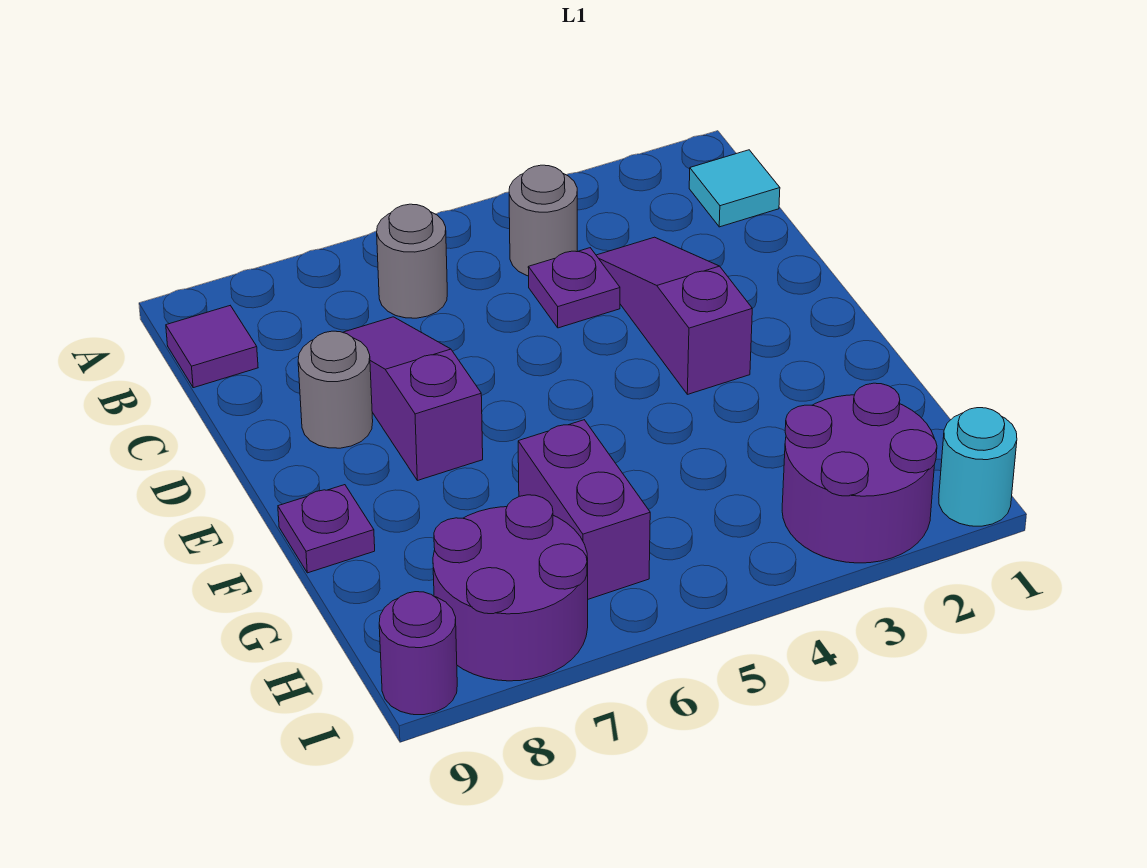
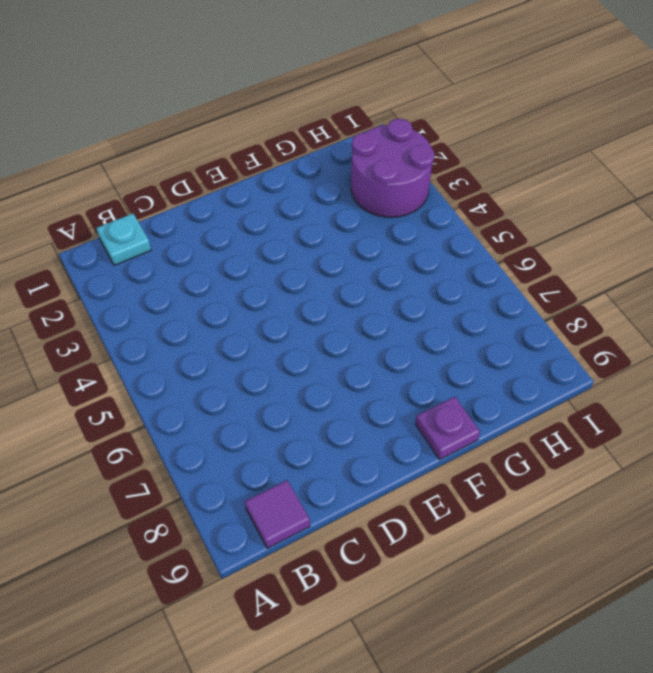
cyan plate B1 level 1 -> cyan tile B1 level 1
none -> grey round brick B4 level 1
none -> grey round brick B6 level 1
none -> purple slope C3:E3 level 1 top E

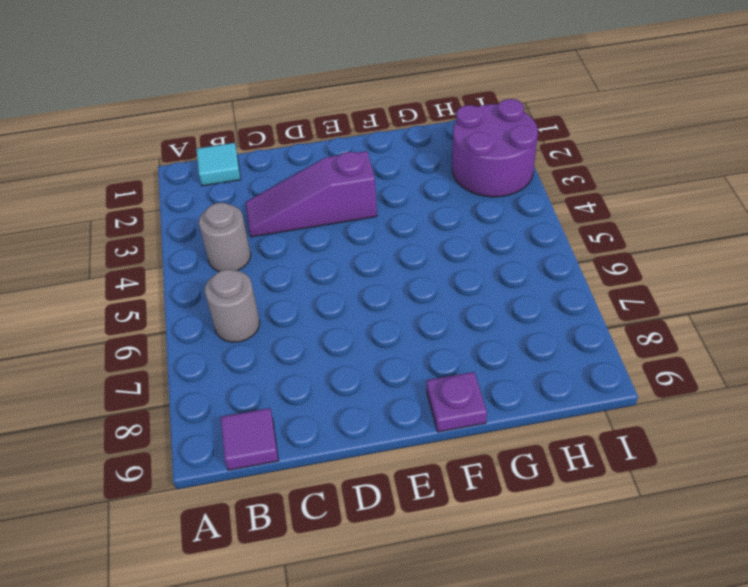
none -> purple plate C4 level 1
none -> purple slope C7:E7 level 1 top E
none -> grey round brick D8 level 1

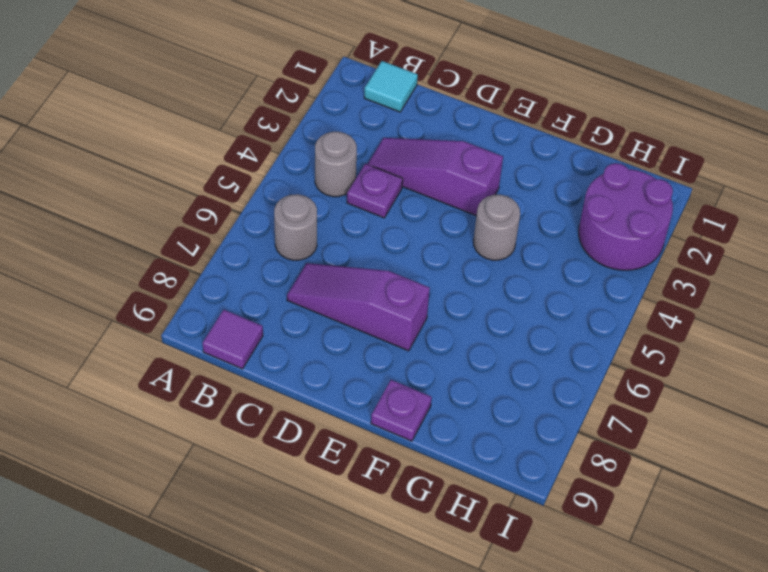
grey round brick F4 level 1 -> grey round brick D8 level 1
none -> purple brick G6:H6 level 1
none -> purple round brick H7:I8 level 1
none -> cyan round brick I1 level 1

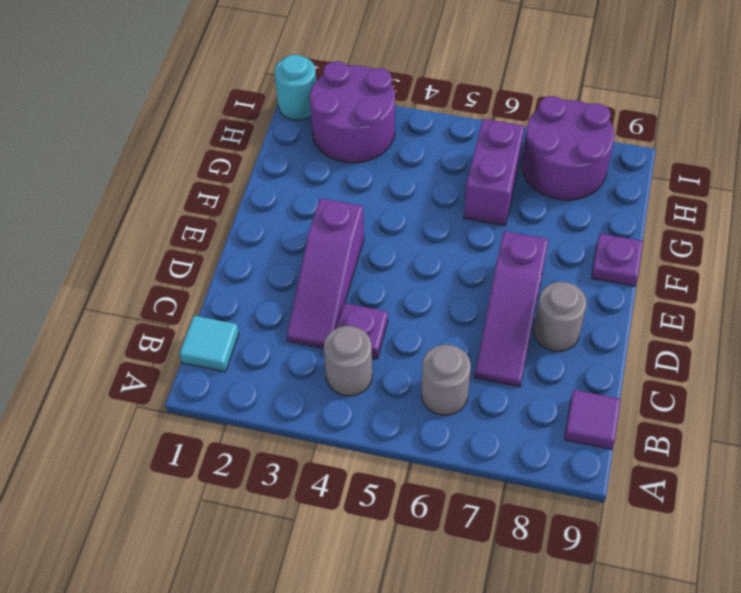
none -> purple round brick I9 level 1

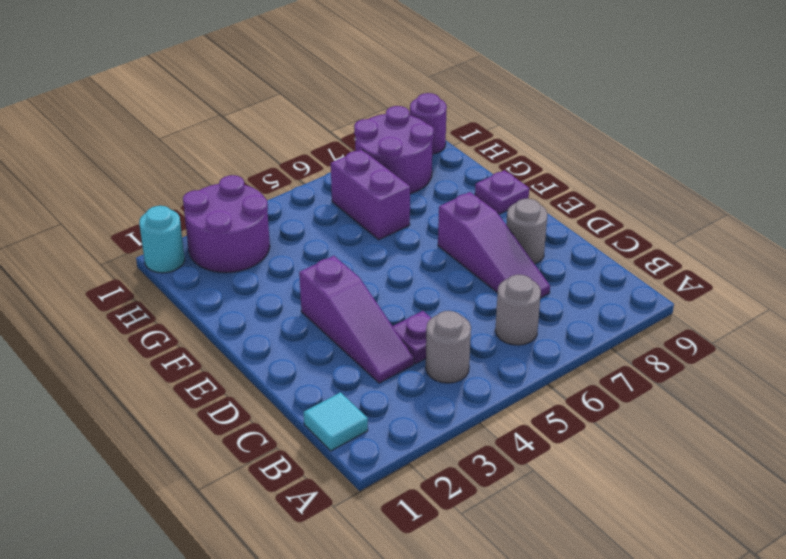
none -> purple tile B9 level 1

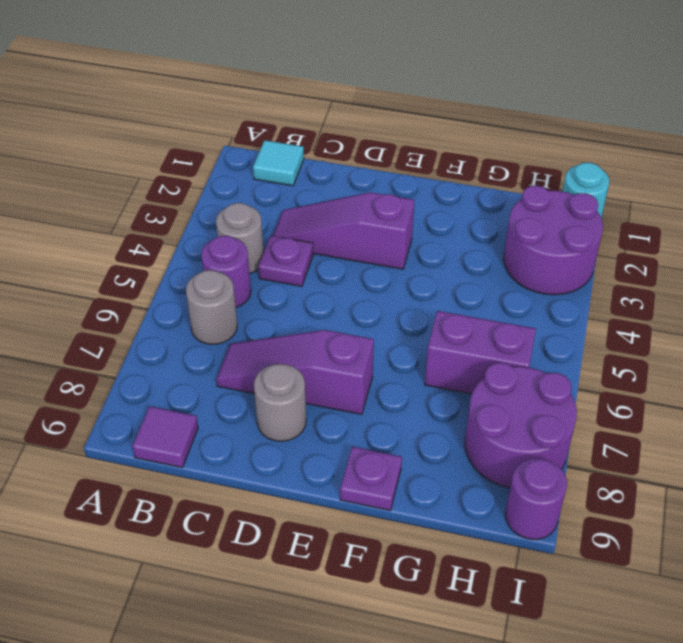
purple round brick B5 level 1 -> none

